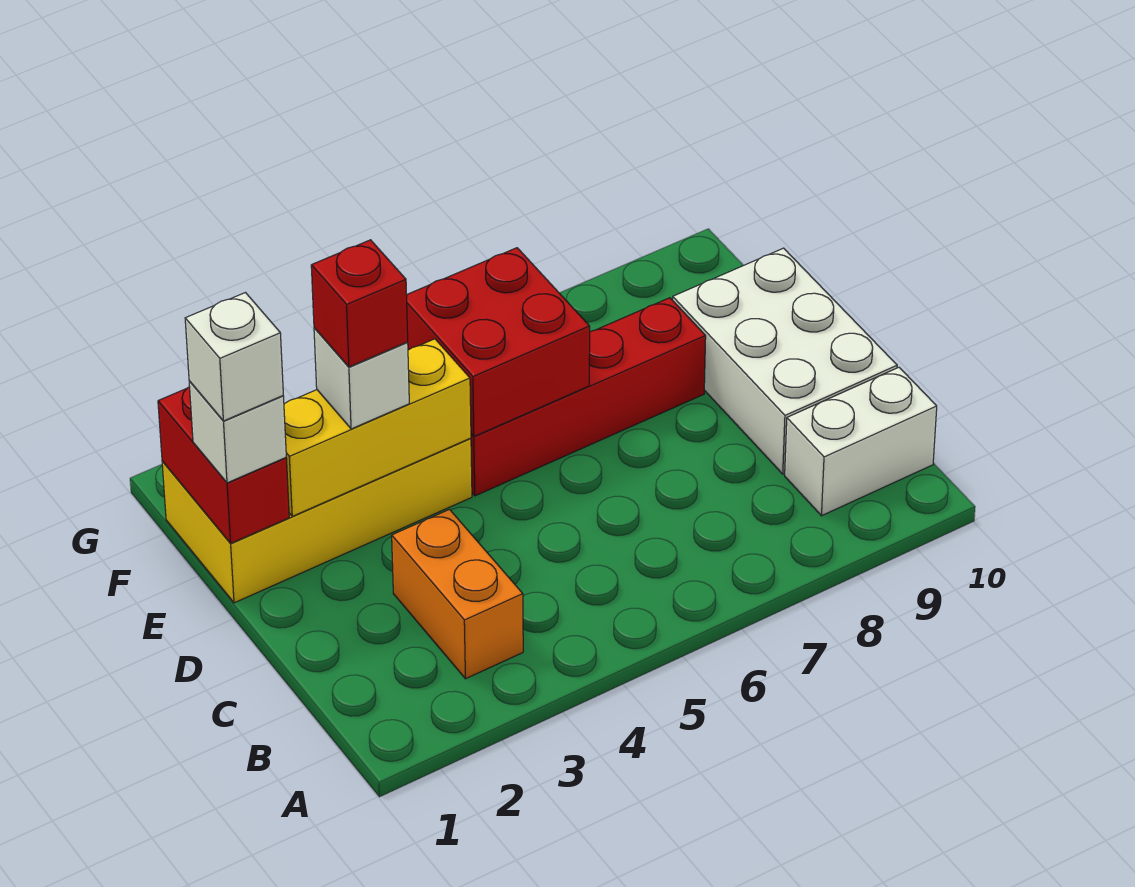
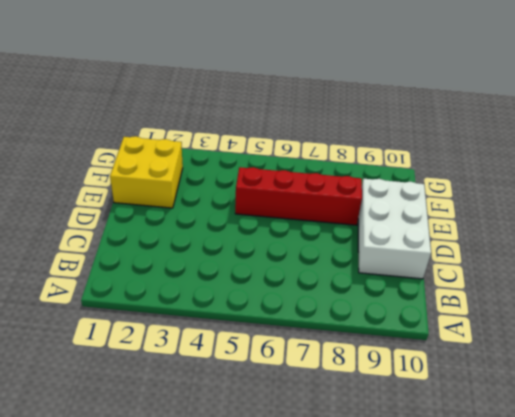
yellow brick E1:F2 level 1 -> yellow brick E1:F4 level 1
none -> orange brick B3:C3 level 1
none -> white brick B9:B10 level 1
none -> red brick E1:F1 level 2

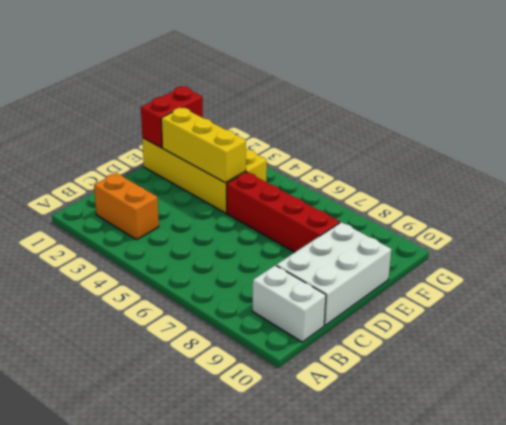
orange brick B2:B3 level 1 -> orange brick B3:C3 level 1
none -> red brick E5:F6 level 2
none -> white brick E1 level 3
none -> white brick E3 level 3

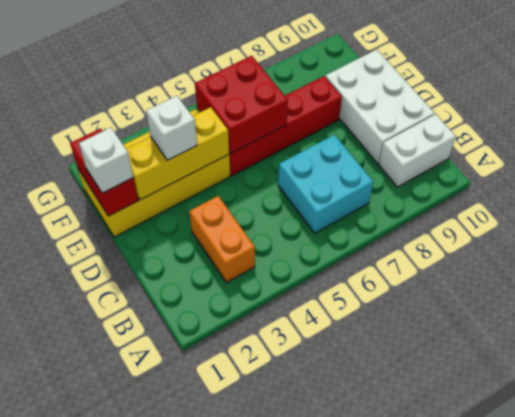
cyan brick B6:C7 level 1 -> none
none -> white brick E1 level 4
none -> red brick E3 level 4

